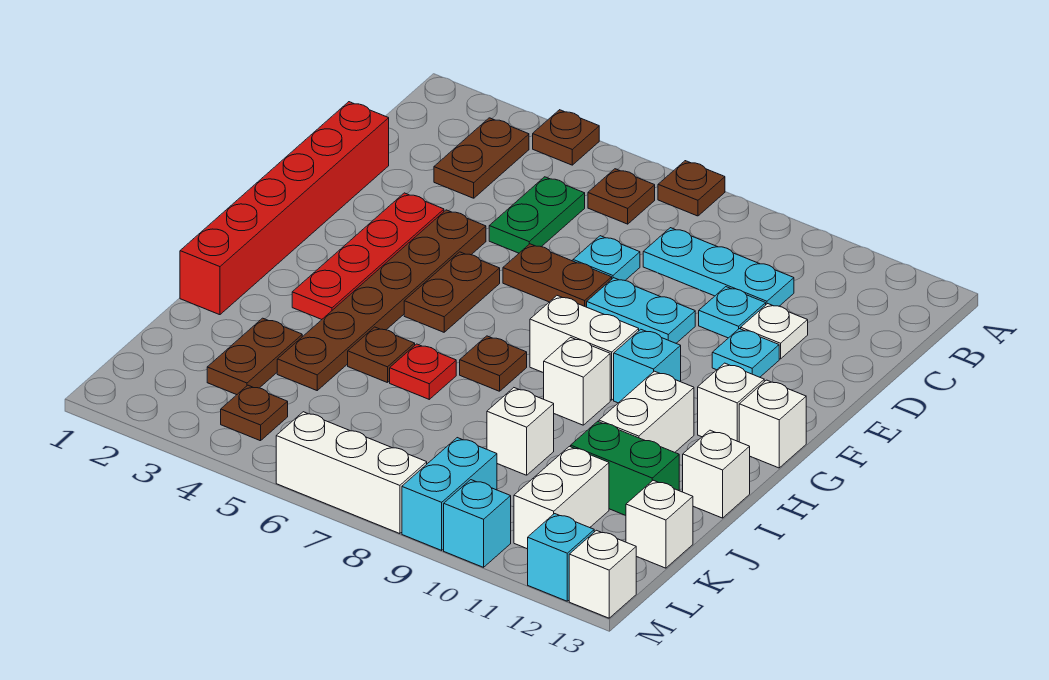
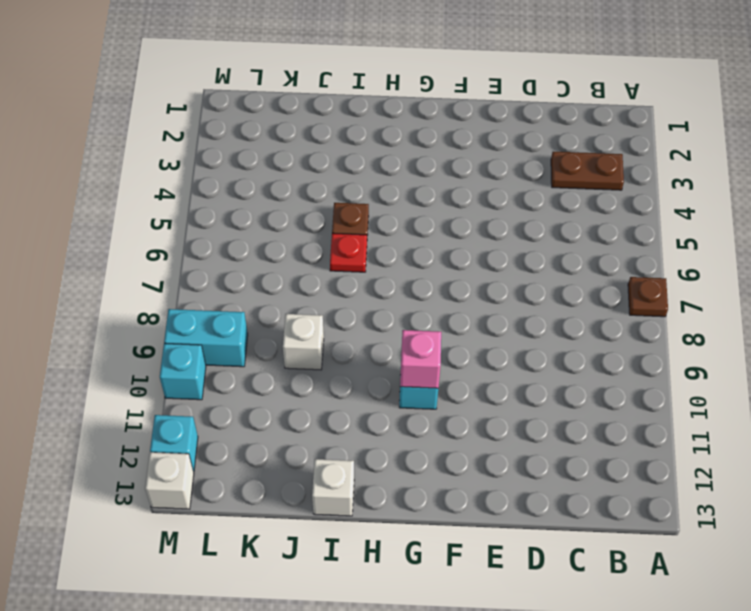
pink brick G10 level 2 -> none
none -> brown plate A4 level 1
none -> brown plate B6 level 1
none -> green plate C5:D5 level 1
none -> cyan plate C8:C10 level 1

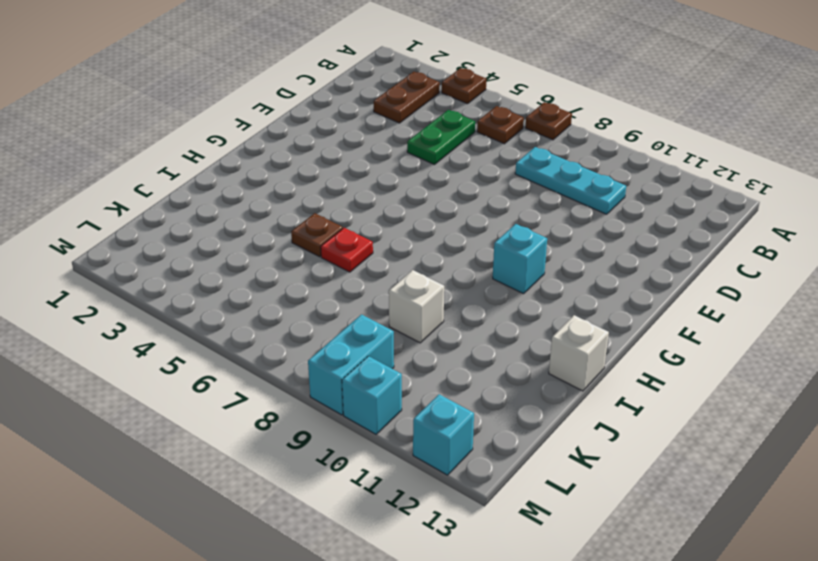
none -> red brick D1:I1 level 1
none -> cyan plate D7 level 1
none -> cyan plate D10 level 1
none -> white plate D11 level 1

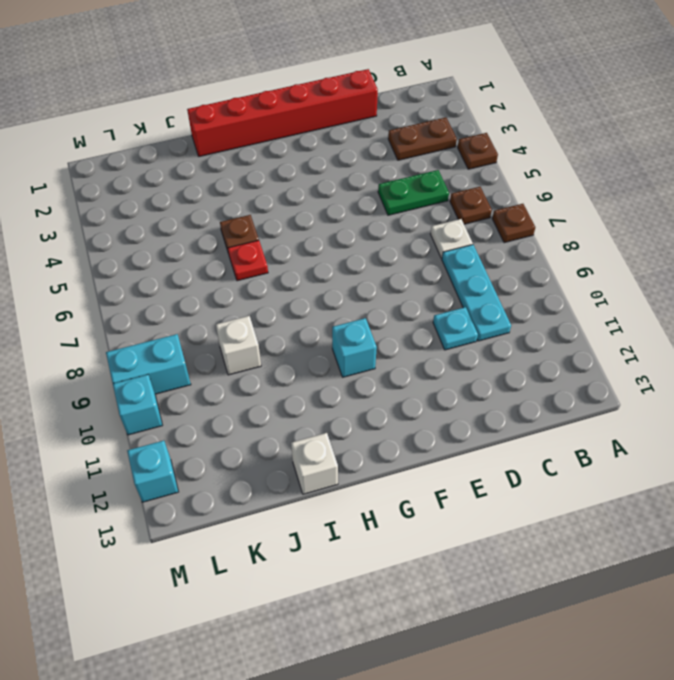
white plate C7 level 1 -> white plate D11 level 1
none -> cyan plate D7 level 1
none -> red plate E3:H3 level 1
none -> brown plate E4:J4 level 1
none -> brown plate E6:E7 level 1

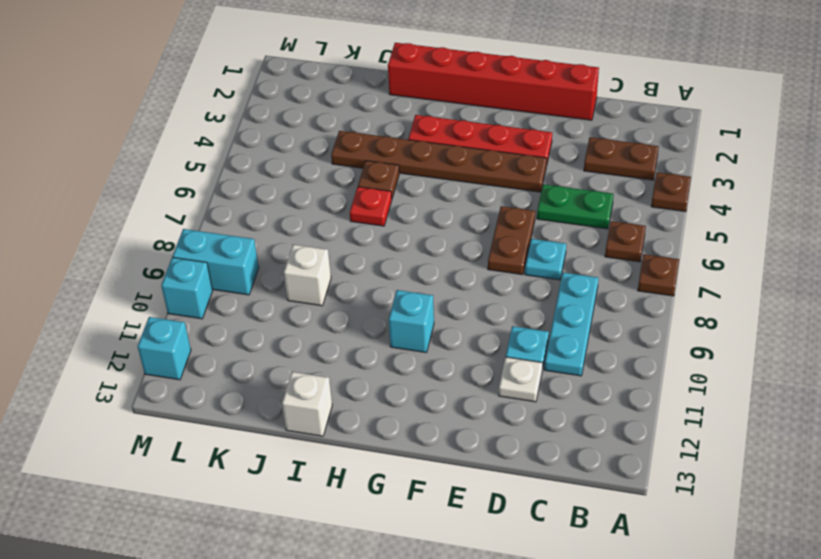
none -> cyan plate E8:E9 level 1
none -> cyan plate E11 level 1
none -> brown plate F5:G5 level 1
none -> white brick G8:G9 level 1

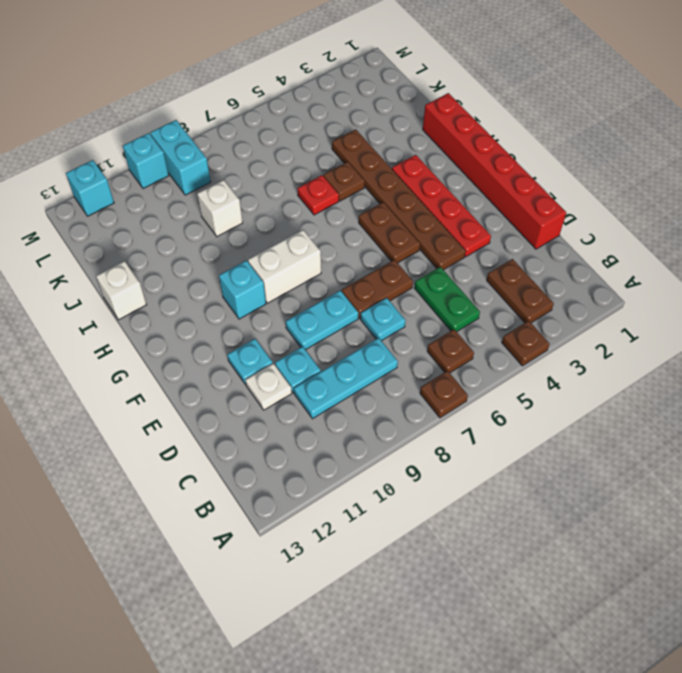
none -> white brick G12 level 1
none -> white brick G13 level 1
none -> brown plate H7 level 1
none -> white brick H9 level 1

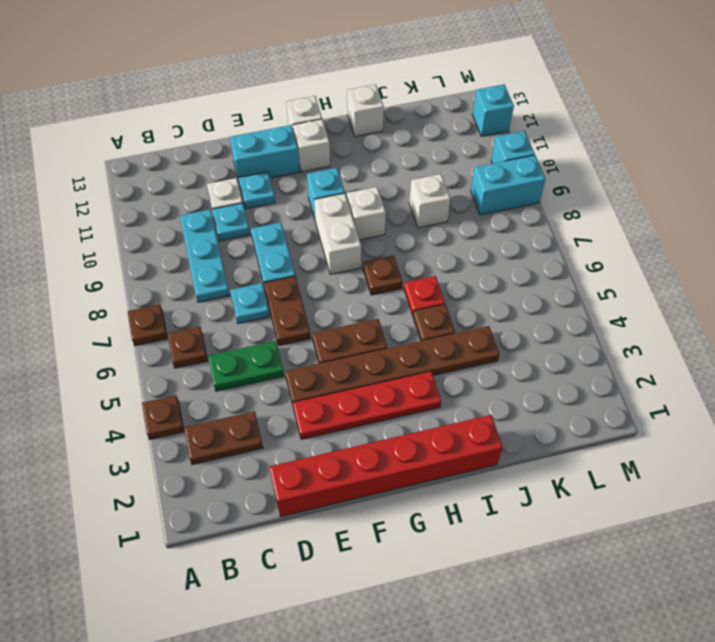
cyan brick E12:F12 level 1 -> none
none -> white brick H11:I11 level 1
none -> brown plate J3:K3 level 1
none -> green brick J11:J12 level 1
none -> white brick K11:L11 level 1

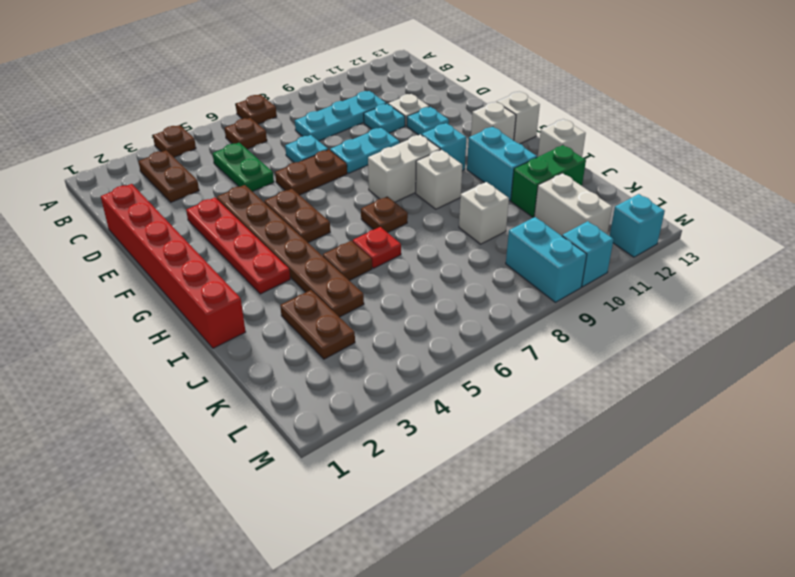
cyan brick H11:I11 level 1 -> white brick H11:I11 level 1
none -> white brick K13 level 1
none -> brown plate L4 level 1
none -> white brick M6:M8 level 1
none -> white brick M13 level 1

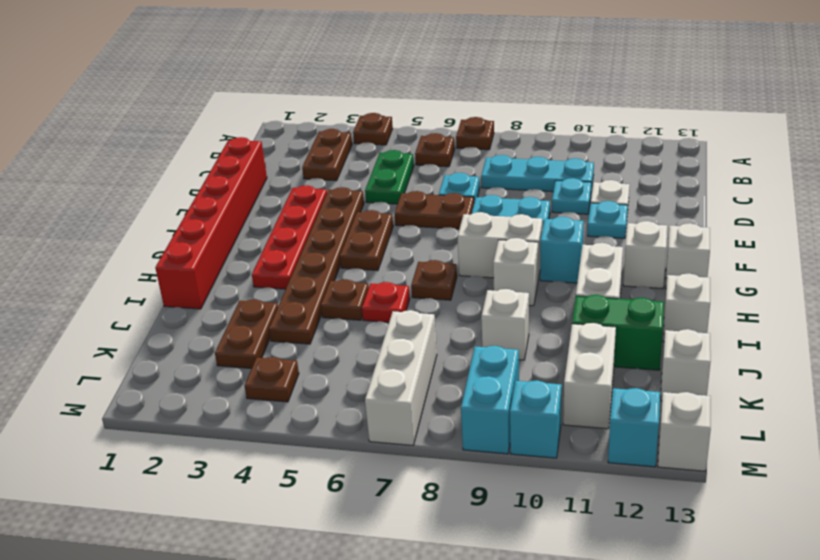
white brick K7:M7 level 1 -> white brick M6:M8 level 1

